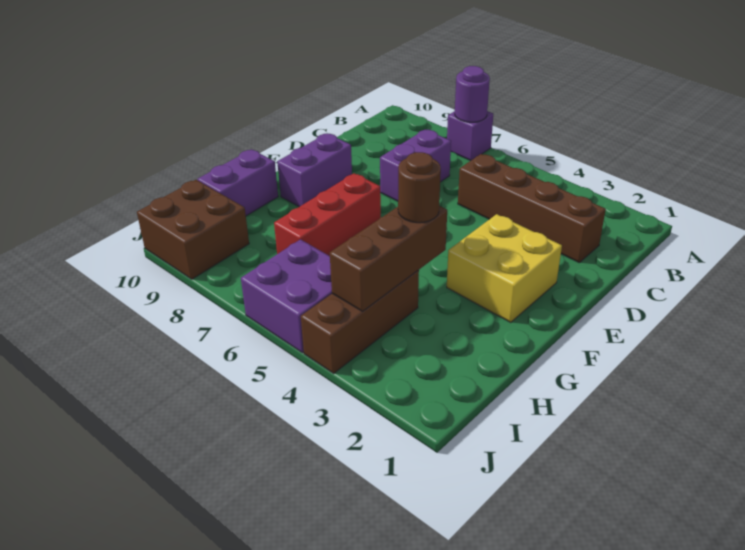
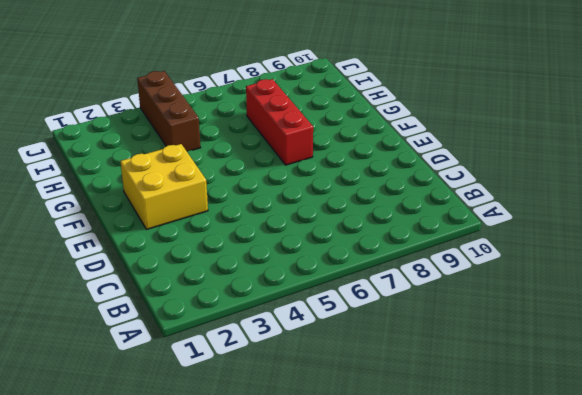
none -> purple brick A7 level 1
none -> brown brick C2:C5 level 1
none -> purple brick C7:D7 level 1

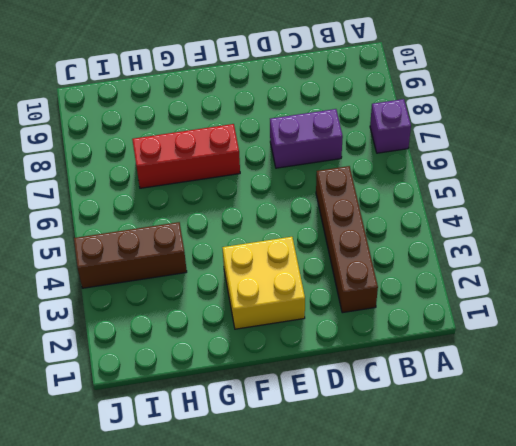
none -> purple brick E9:F9 level 1
none -> purple brick G10:H10 level 1
none -> purple brick I5:J6 level 1

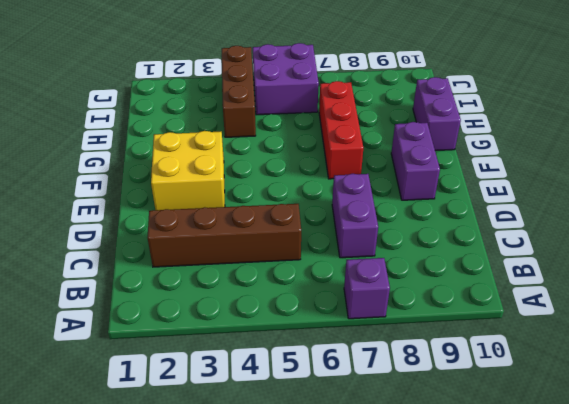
none -> brown brick I9:J10 level 1
none -> purple round brick A7 level 2
none -> brown brick G4:I4 level 2

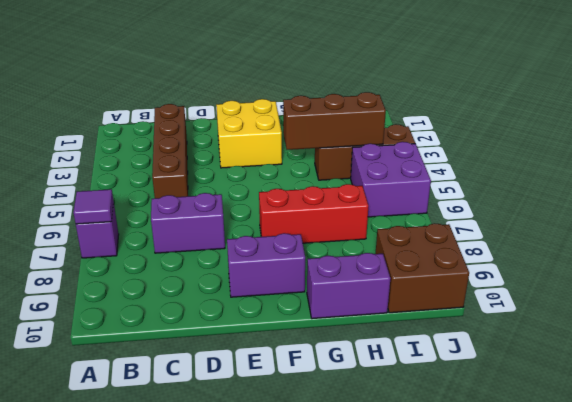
purple tile A7 level 2 -> purple round brick A7 level 2
none -> brown round brick G4 level 3

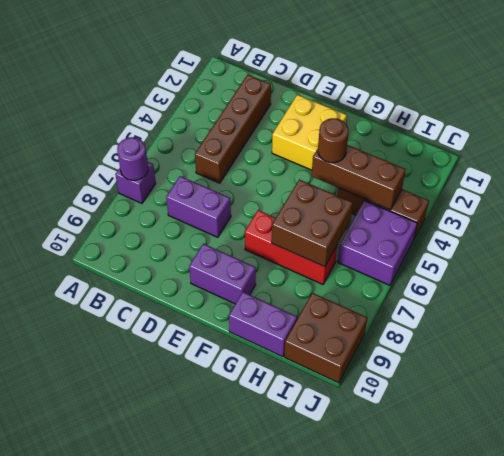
brown brick G6:H7 level 2 -> none

